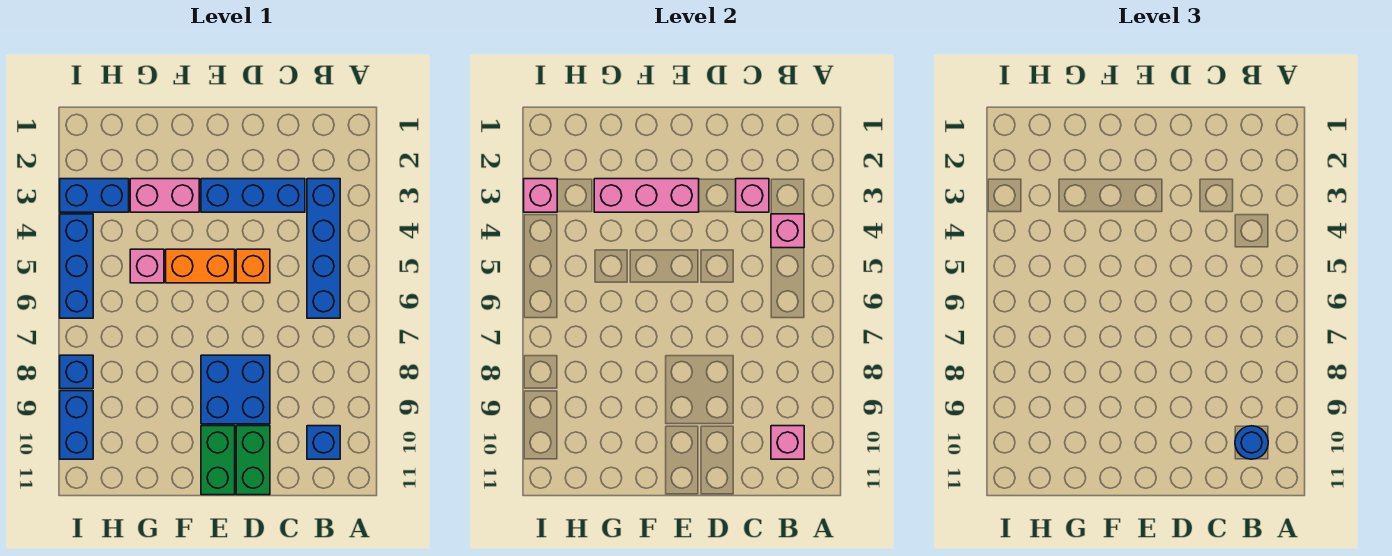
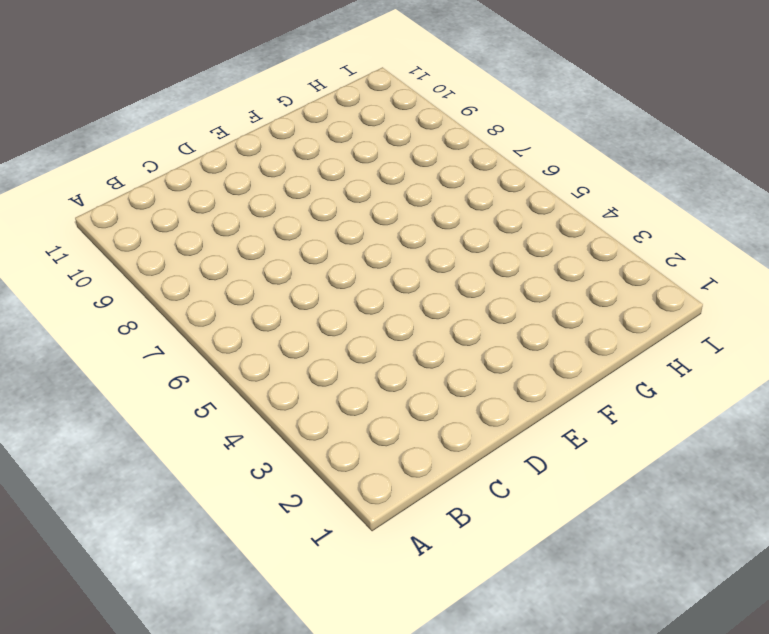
none -> blue brick B3:B6 level 1
none -> blue brick B10 level 1
none -> blue brick C3:E3 level 1

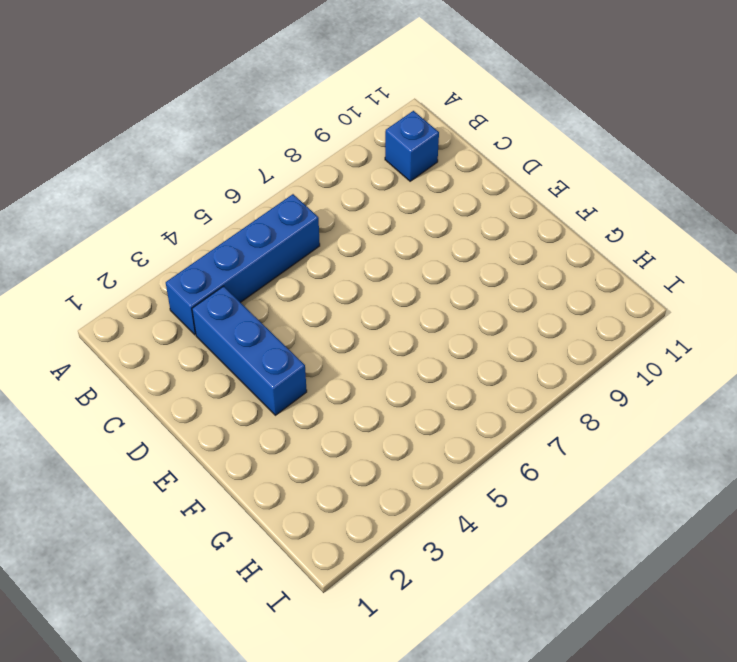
none -> orange brick D5 level 1
none -> blue brick D8:E9 level 1
none -> green brick D10:D11 level 1

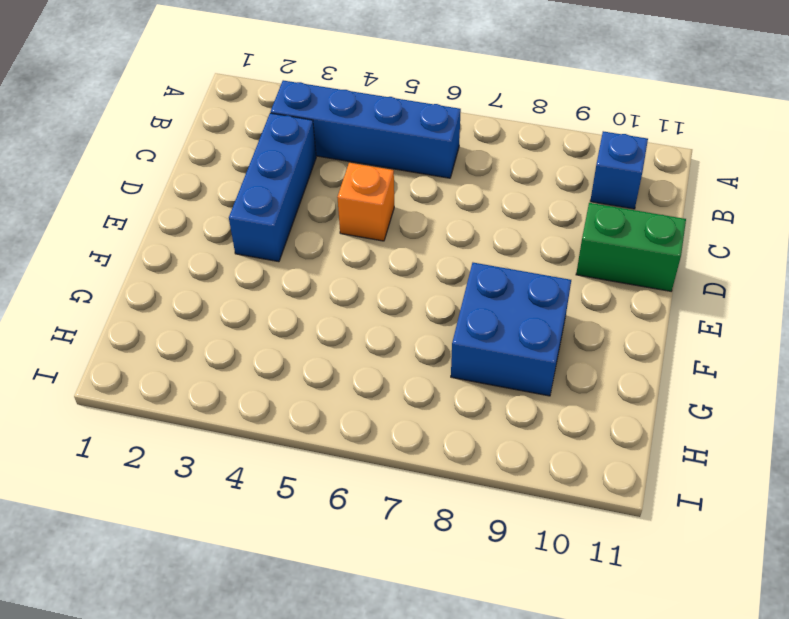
blue brick F8:G9 level 1 -> blue brick D8:E9 level 1
none -> orange brick E5:F5 level 1
none -> green brick E10:E11 level 1
none -> pink brick F3:G3 level 1

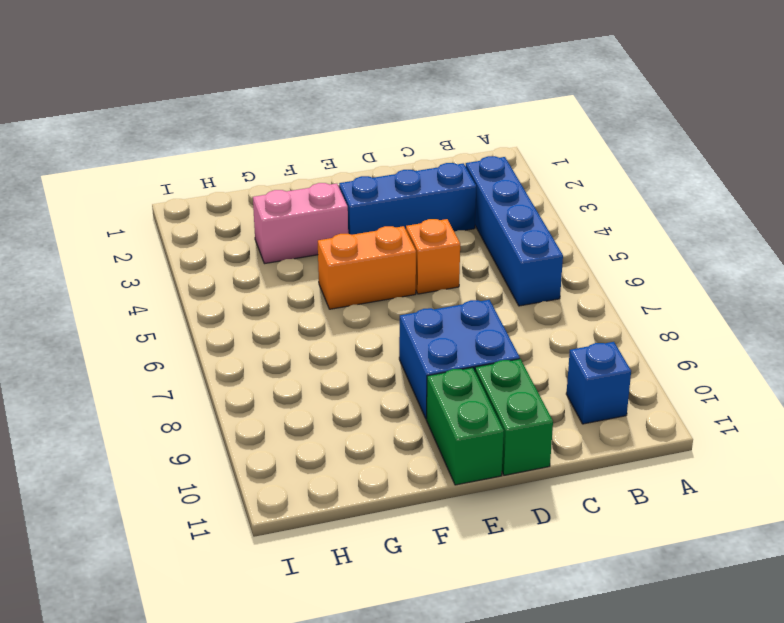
none -> pink brick G5 level 1
none -> blue brick H3:I3 level 1
none -> blue brick I4:I6 level 1

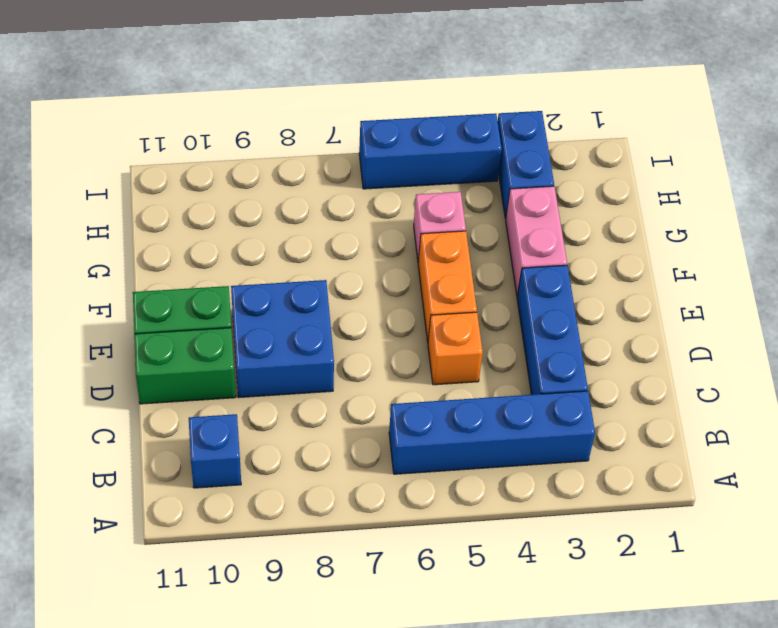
none -> blue brick I8 level 1
none -> blue brick I9:I10 level 1
none -> pink brick B4 level 2

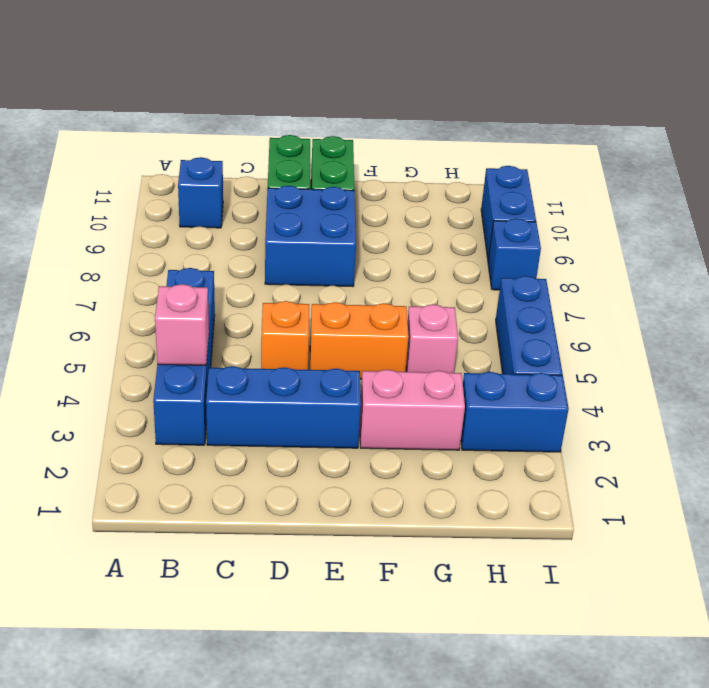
none -> pink brick B10 level 2
none -> pink brick C3 level 2
none -> pink brick E3:G3 level 2

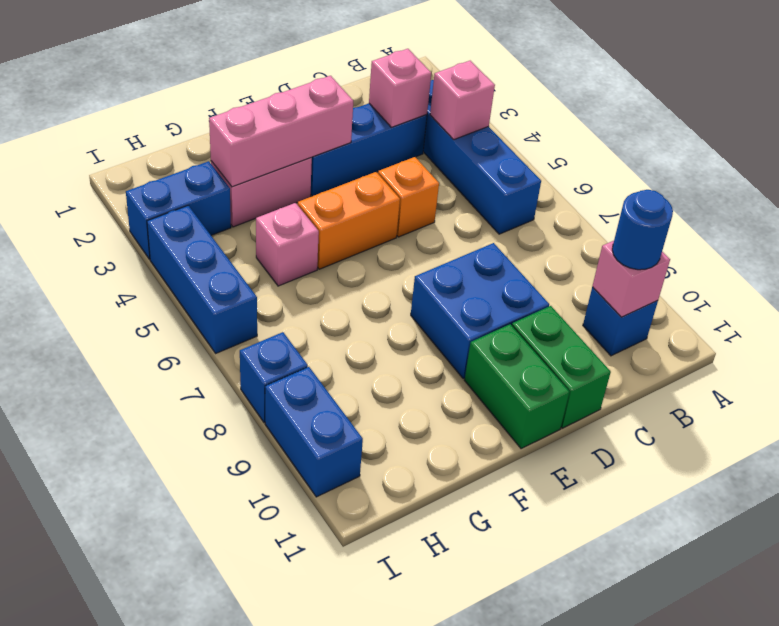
none -> pink brick I3 level 2

